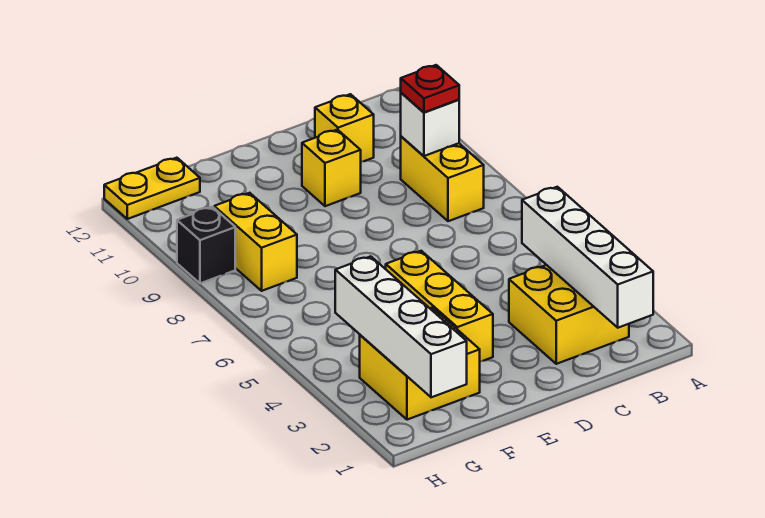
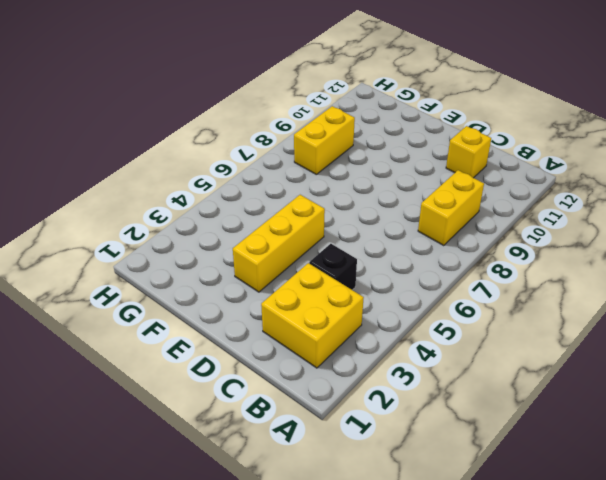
black brick C4 level 1 -> black brick H9 level 1
none -> yellow brick D10 level 1
none -> yellow brick F2:G3 level 1
none -> yellow plate G12:H12 level 1

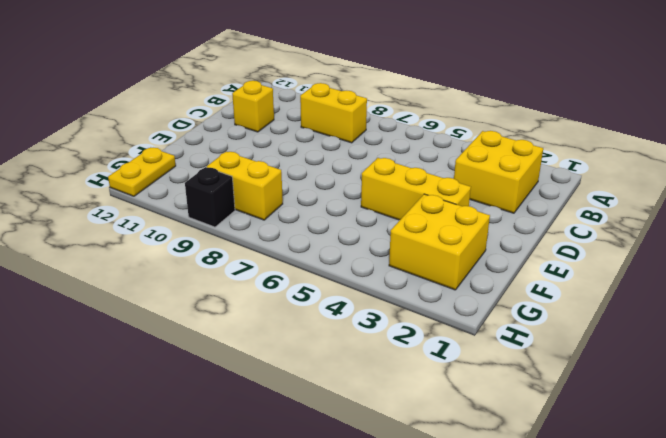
none -> yellow brick D10 level 1
none -> white brick B1:B4 level 2
none -> white brick B9 level 2

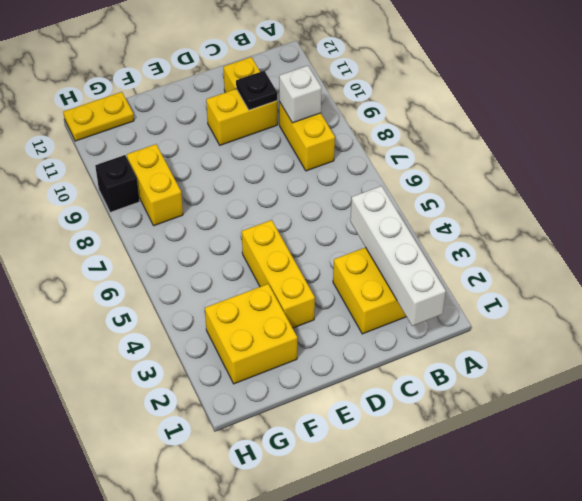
yellow brick C10:D10 level 1 -> yellow brick D10 level 1
black plate C10 level 2 -> none
none -> white brick G1:G4 level 2
none -> red plate B9 level 3

